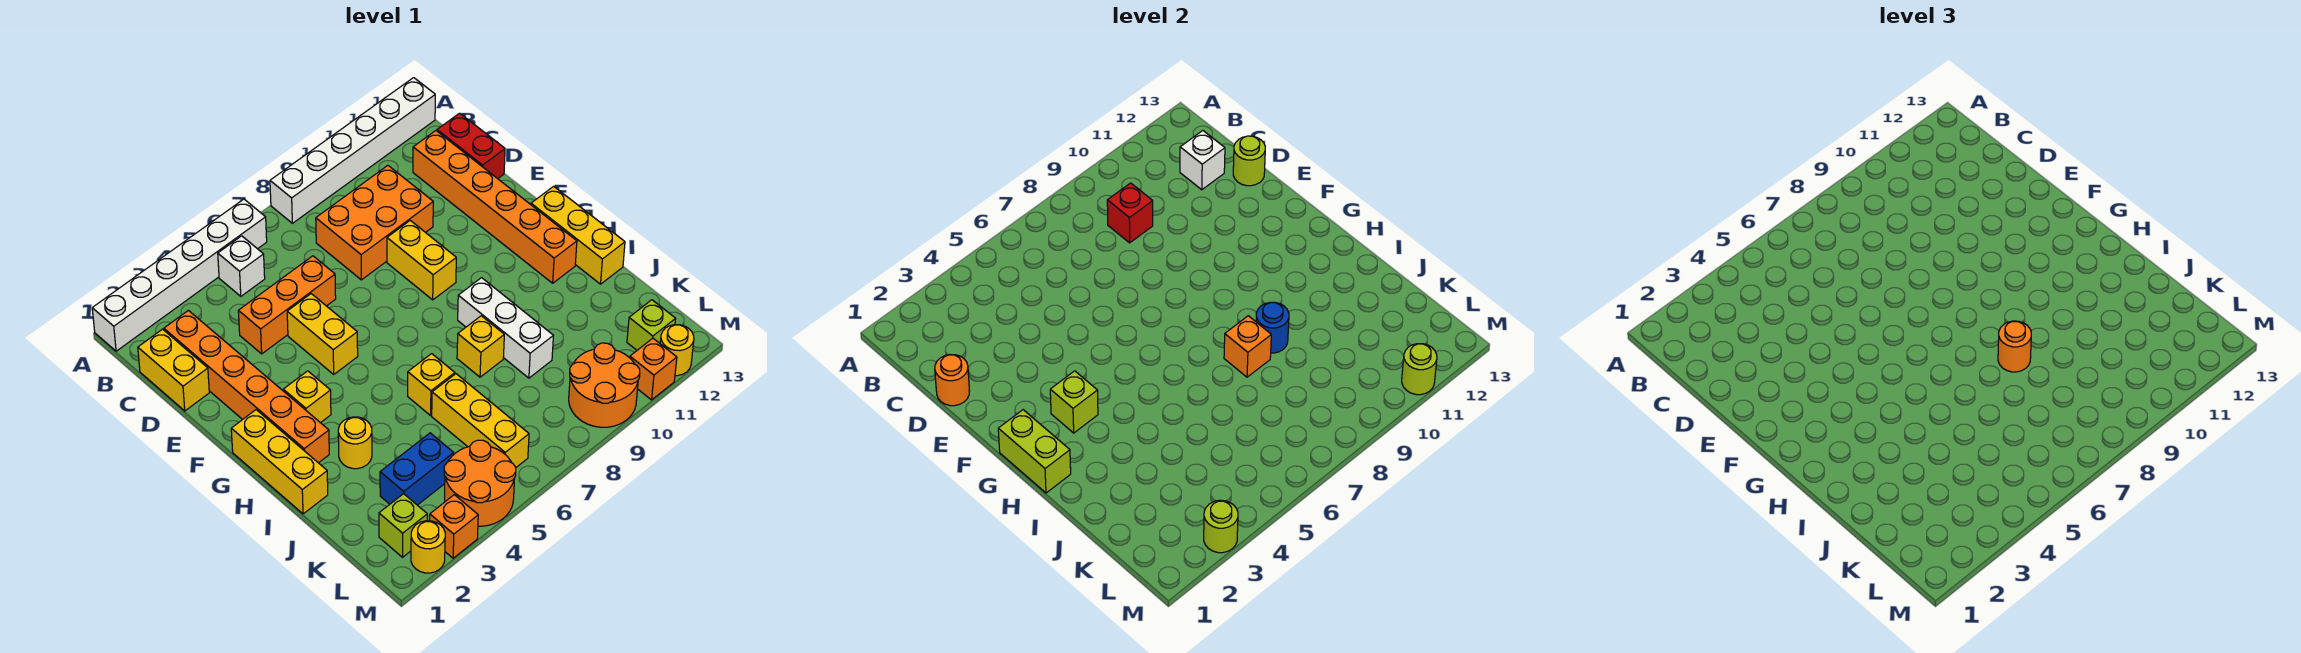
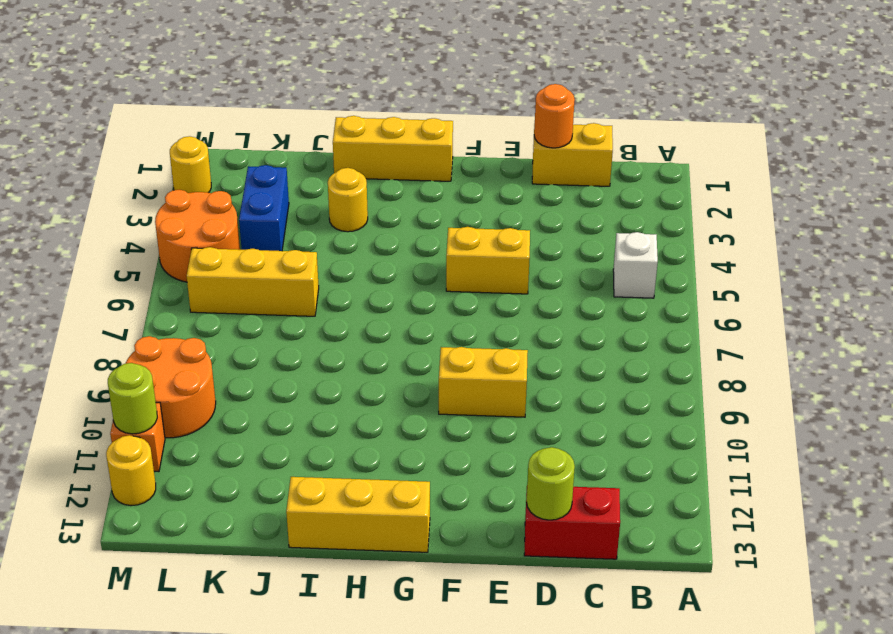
none -> white brick A1:A6 level 1
none -> white brick A8:A13 level 1
none -> orange brick C2:H2 level 1
none -> orange brick C8:D10 level 1

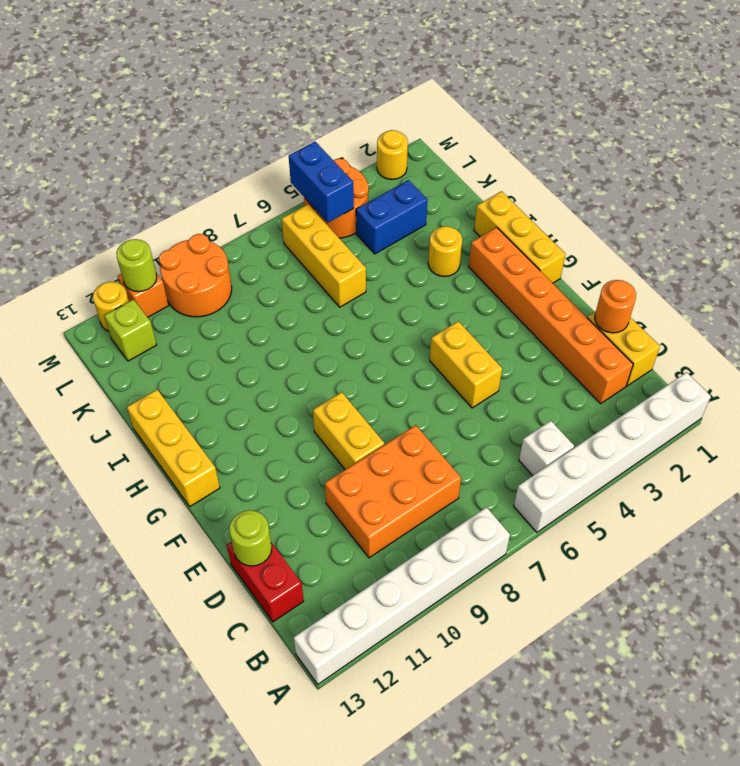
blue brick L5:M5 level 2 -> none
none -> orange brick C12:H12 level 1
none -> orange brick D4:D6 level 1
none -> yellow brick G3 level 1
none -> white brick H9:J9 level 1

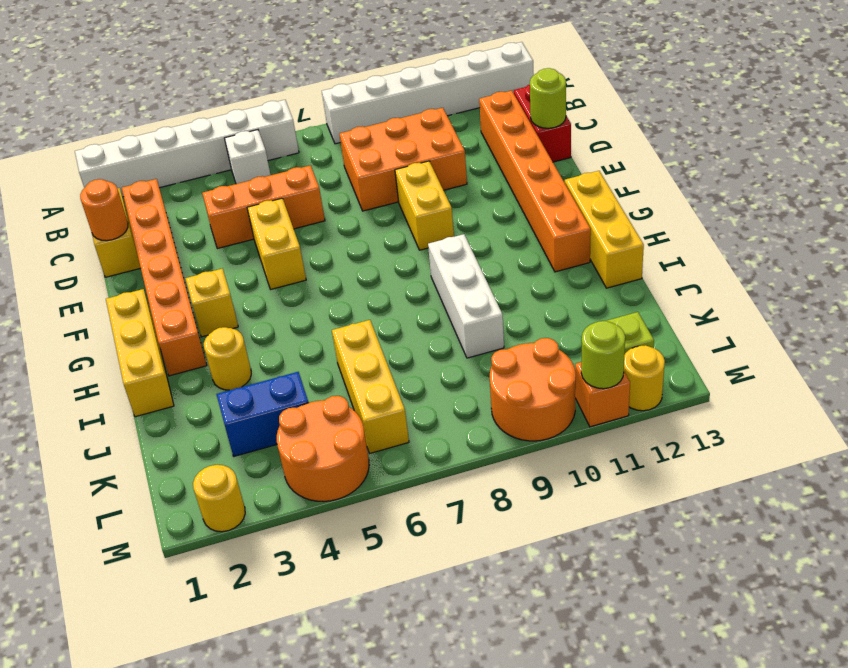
none -> yellow brick I6 level 1
none -> yellow brick I8 level 1
none -> lime brick L2 level 1
none -> orange brick M3 level 1

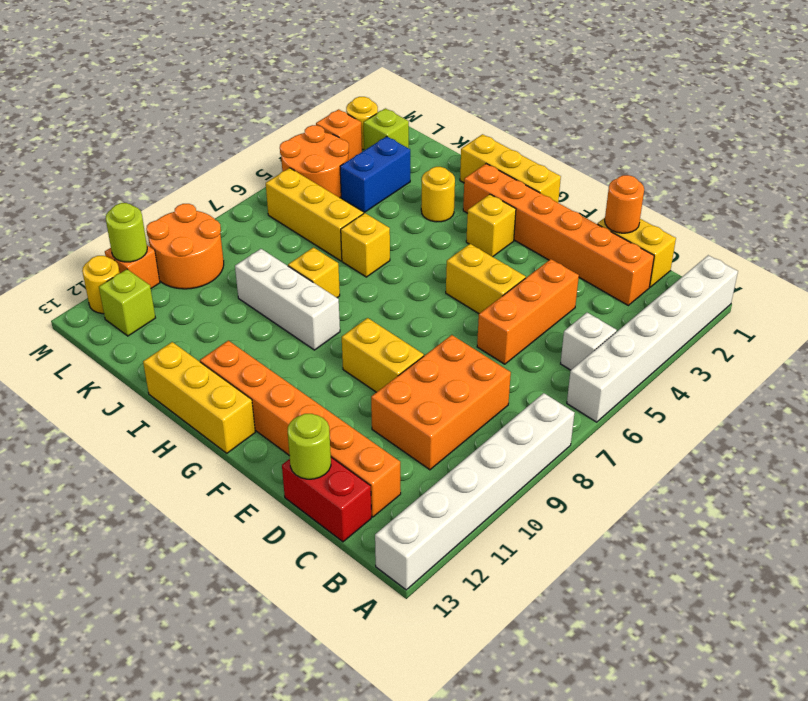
none -> red brick C9 level 2
none -> white brick C12 level 2
none -> lime brick G1:H1 level 2
none -> lime brick G3 level 2

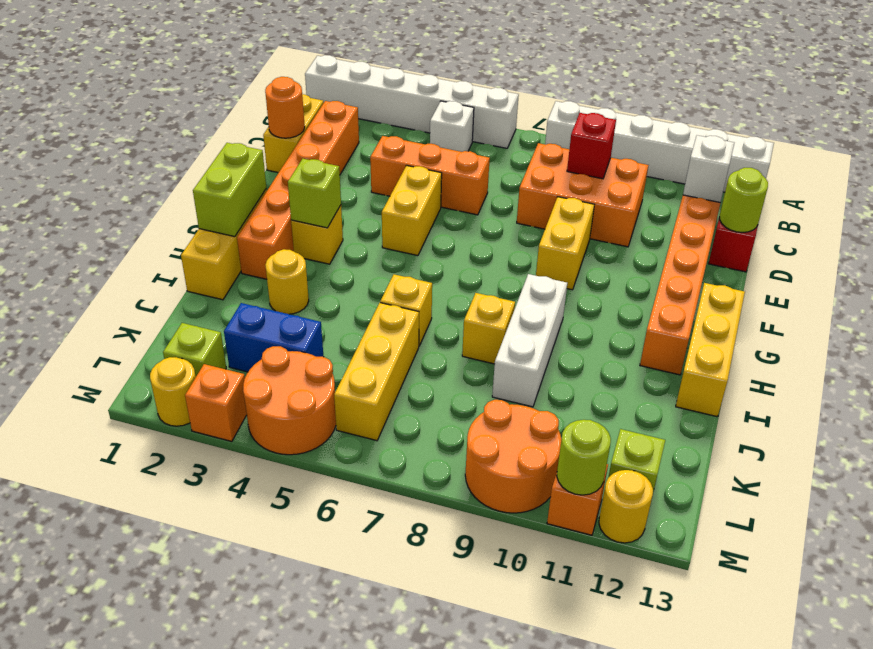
none -> orange brick I8 level 2
none -> blue round brick I9 level 2
none -> lime round brick M3 level 2
none -> orange round brick I8 level 3

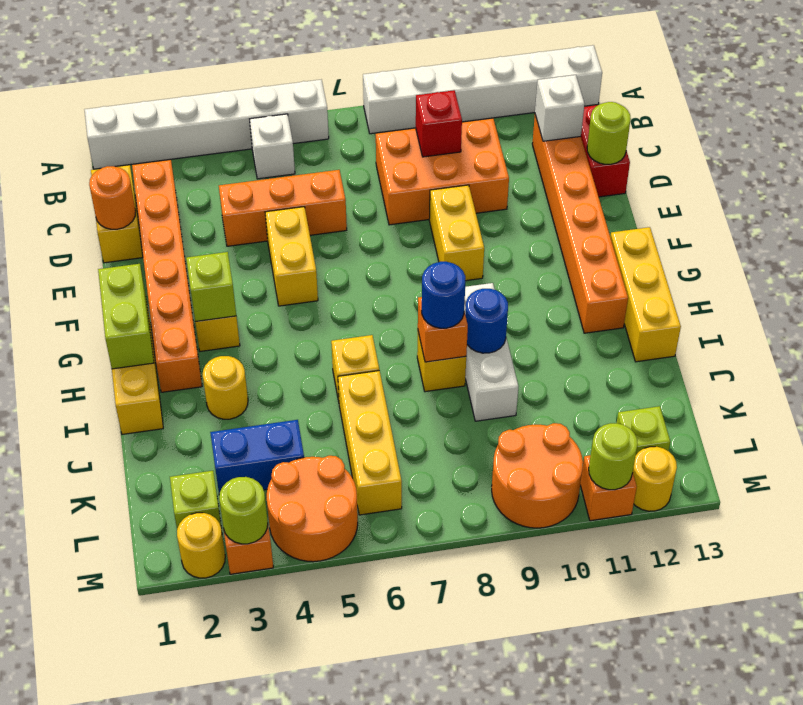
blue round brick I8 level 3 -> orange round brick I8 level 3

